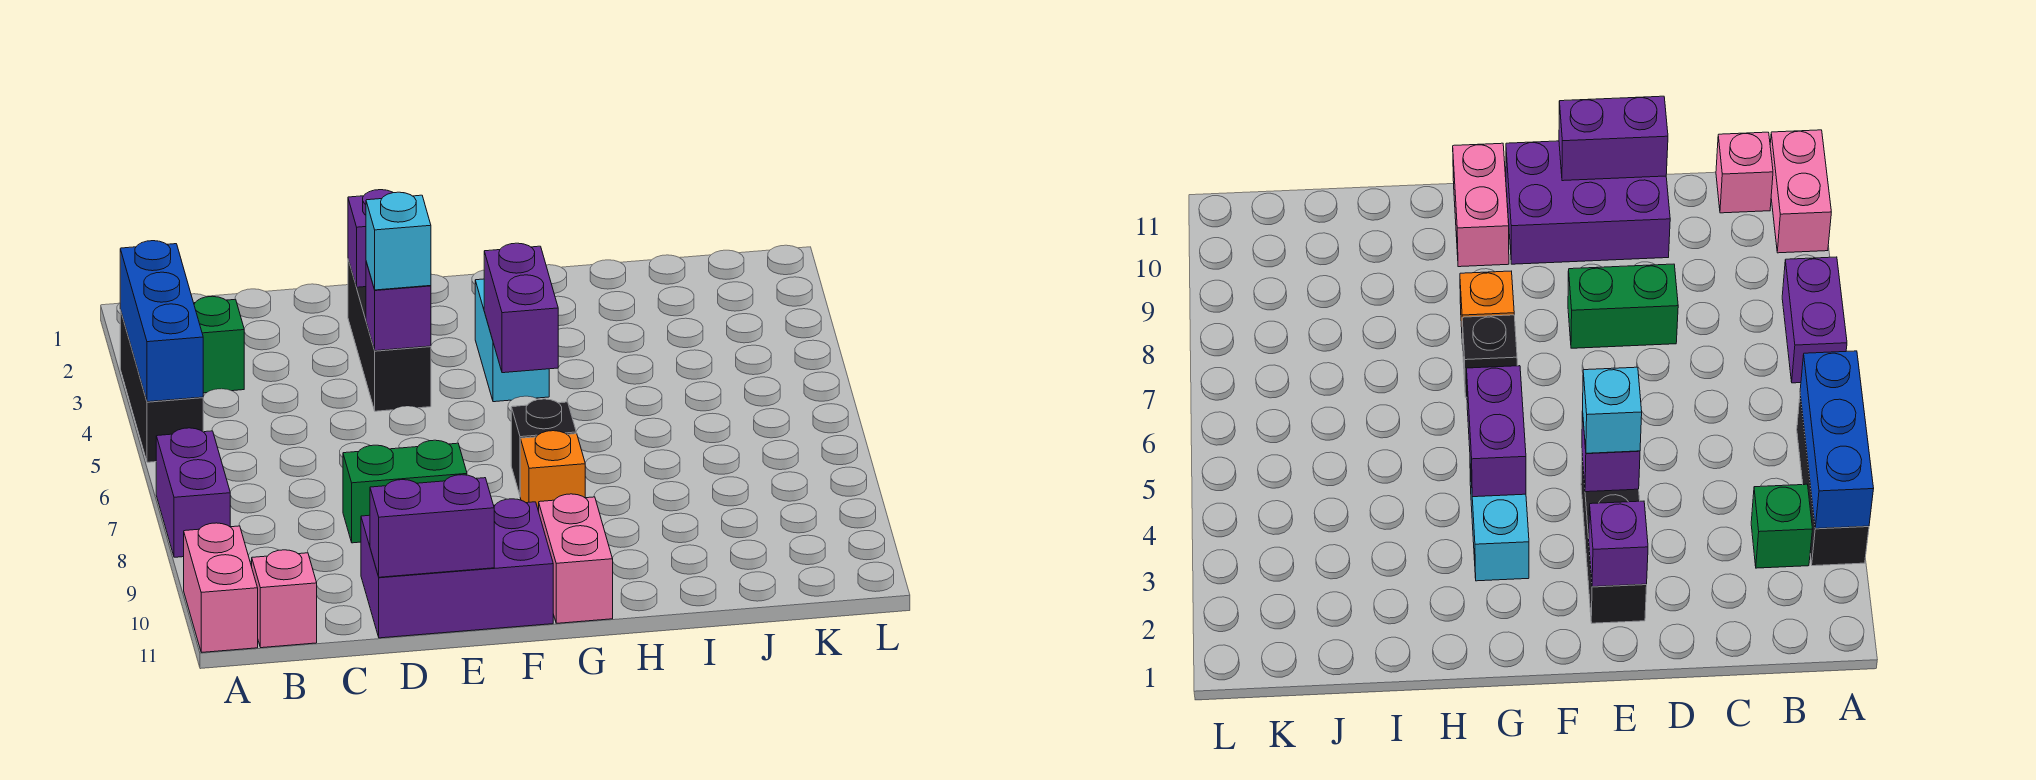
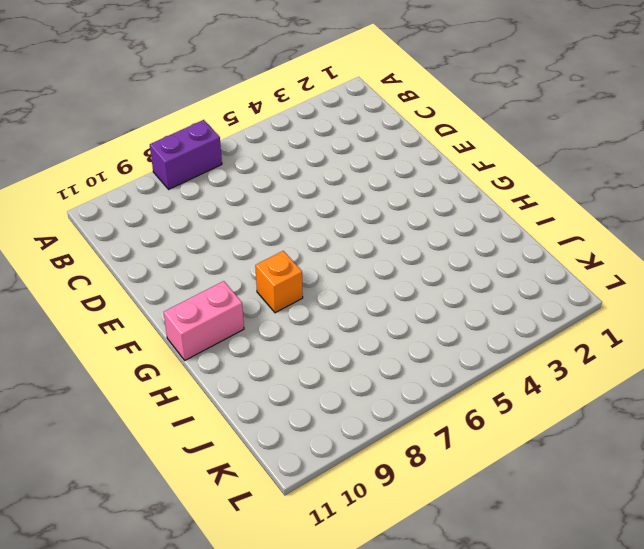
none -> black brick A3:A5 level 1
none -> pink brick A10:A11 level 1
none -> green brick B3 level 1

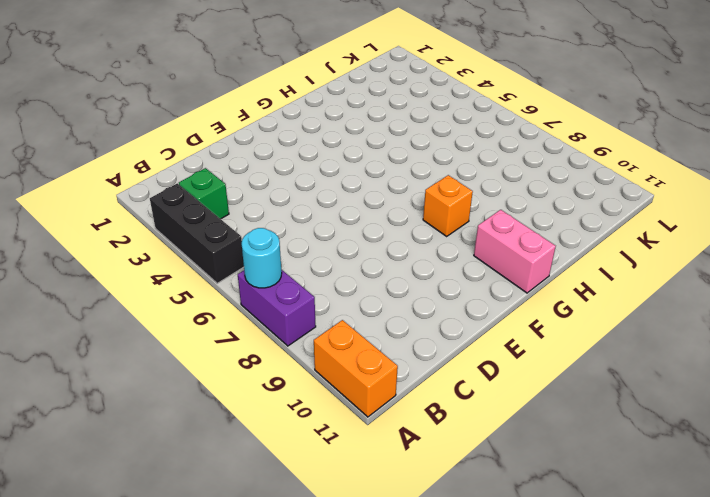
cyan round brick A7 level 2 -> none
orange brick A10:A11 level 1 -> pink brick A10:A11 level 1
none -> pink brick B11 level 1
none -> green brick D8:E8 level 1
none -> purple brick D10:F11 level 1

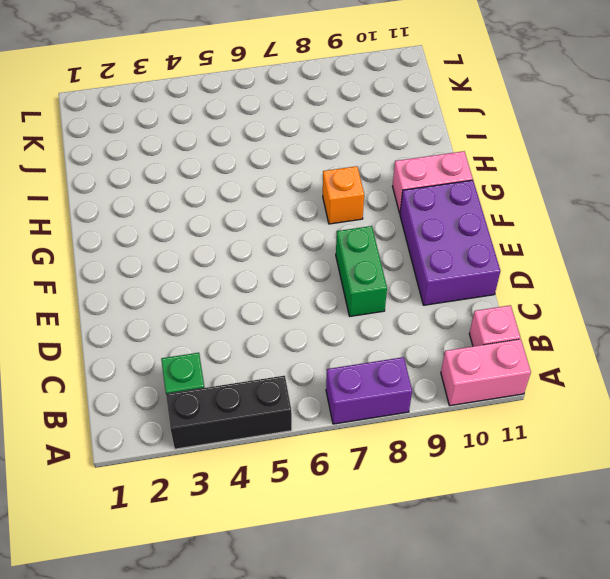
none -> black brick E2:E4 level 1
none -> cyan brick G3:G4 level 1
none -> black brick G7 level 1

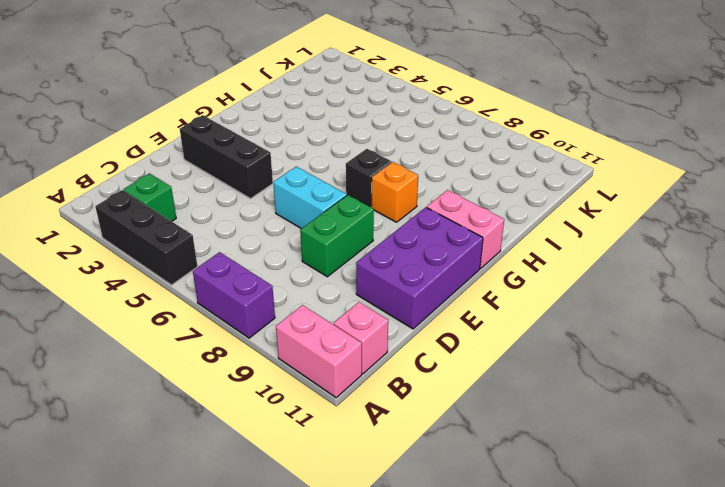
cyan brick E6:E7 level 1 -> cyan brick G3:G4 level 1
none -> blue brick A3:A5 level 2
none -> purple brick D11:E11 level 2
none -> purple brick E2 level 2

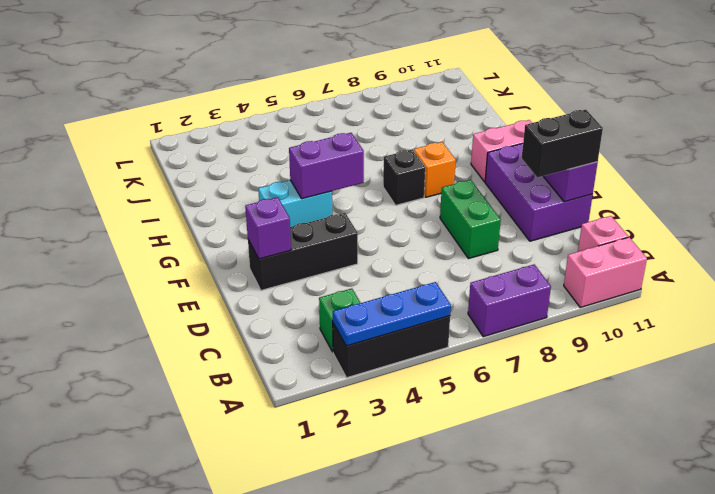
blue plate A3:A5 level 2 -> blue brick A3:A5 level 2
black brick D10:D11 level 3 -> none
none -> purple brick E4 level 2
none -> cyan brick E4 level 3

